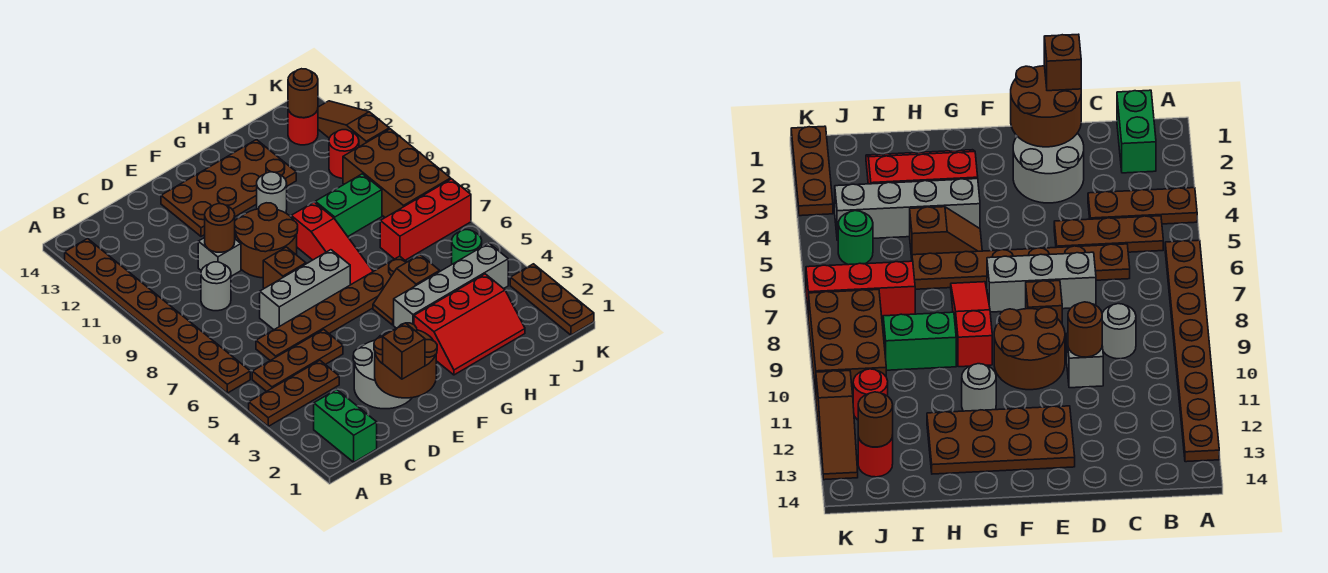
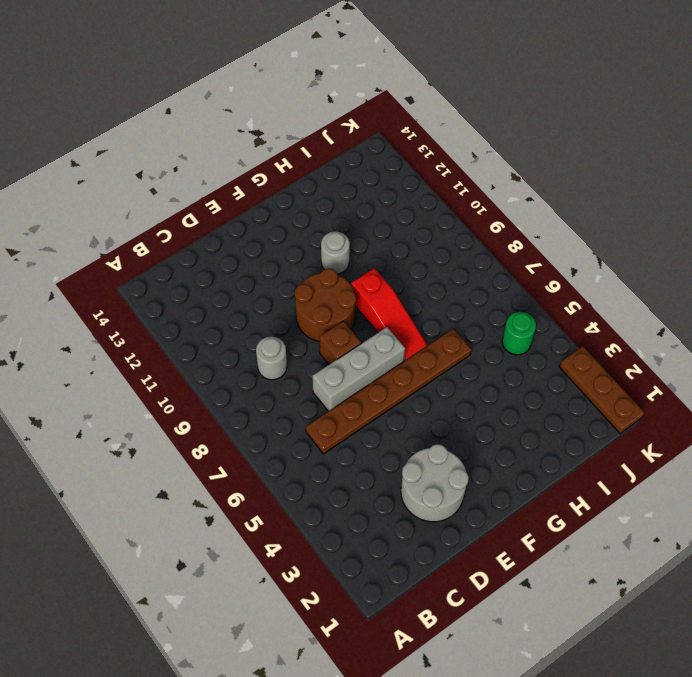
none -> brown plate A4:C4 level 1
none -> brown plate A6:A13 level 1
none -> green brick B1:B2 level 1

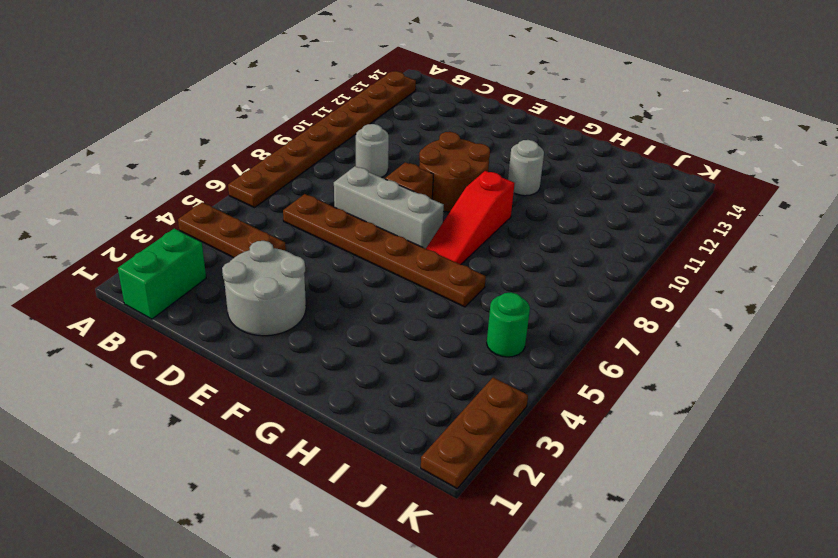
none -> brown plate B5:D5 level 1
none -> grey brick D10 level 1
none -> brown plate E12:H13 level 1

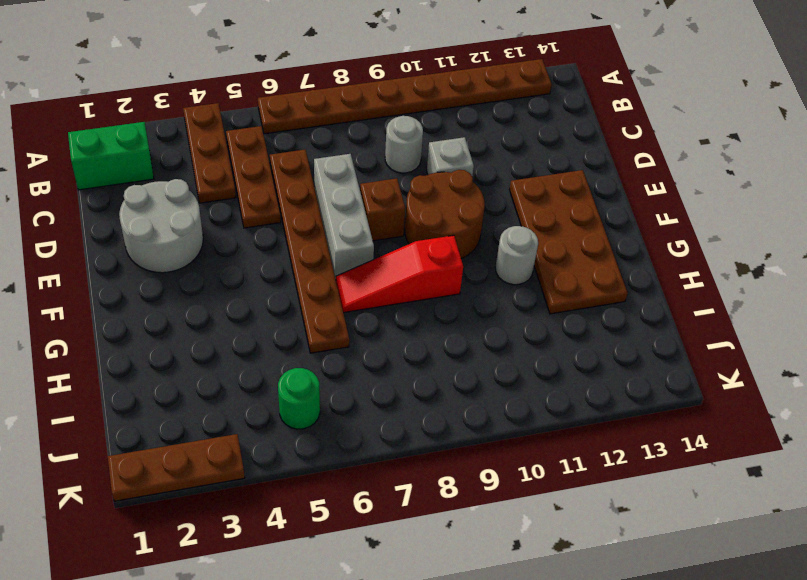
none -> red slope G2:I3 level 1 top 3
none -> grey brick G4:J4 level 1
none -> brown slope G5:H5 level 1 top H

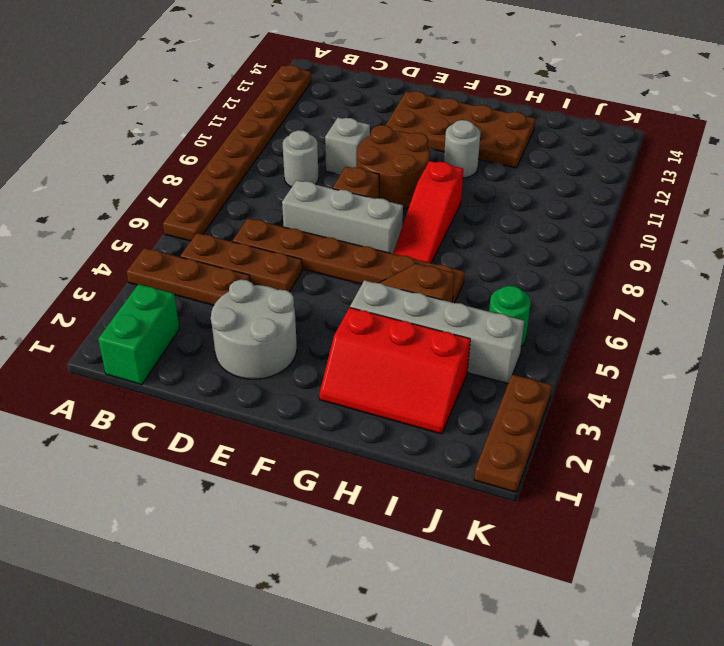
none -> green brick H9:I9 level 1
none -> red brick I7:K7 level 1
none -> brown brick J8:K10 level 1

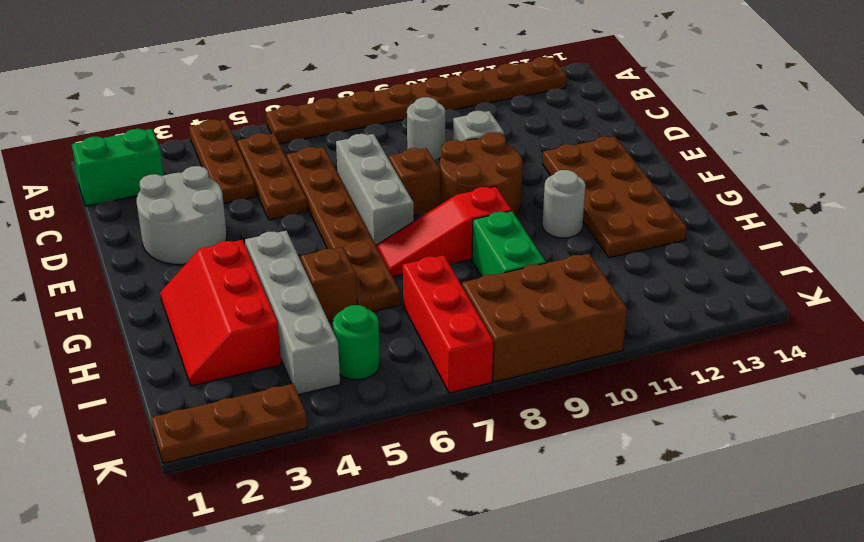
none -> red round brick J11 level 1
none -> red round brick J13 level 1
none -> brown slope K11:K13 level 1 top 11

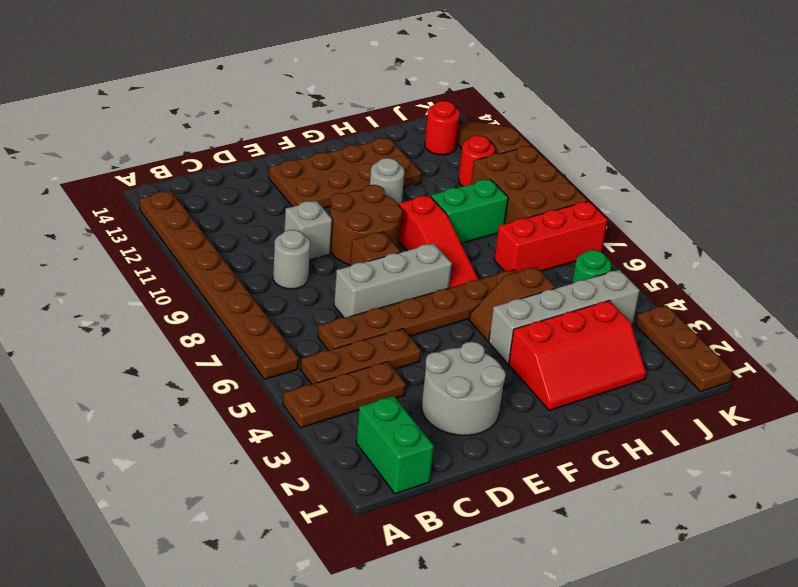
none -> brown round brick D1:E2 level 2
none -> brown round brick D10 level 2
none -> brown round brick J13 level 2

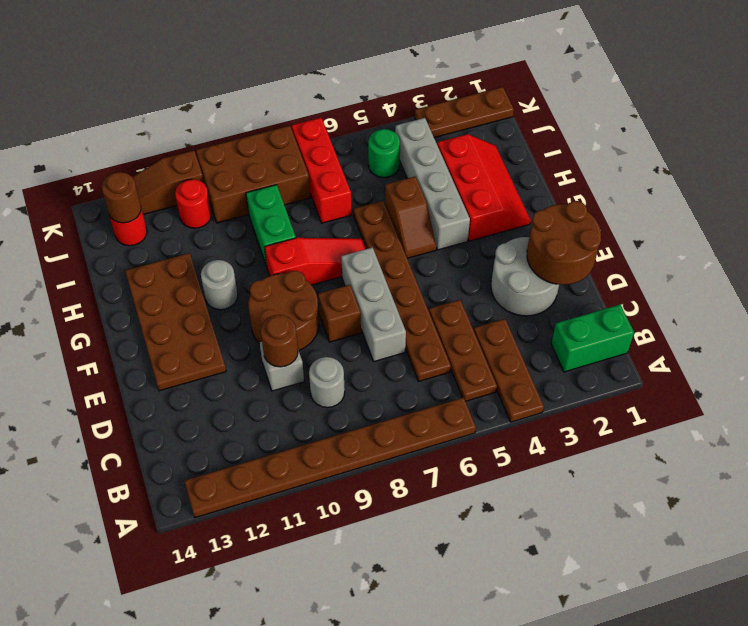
none -> brown brick D1 level 3

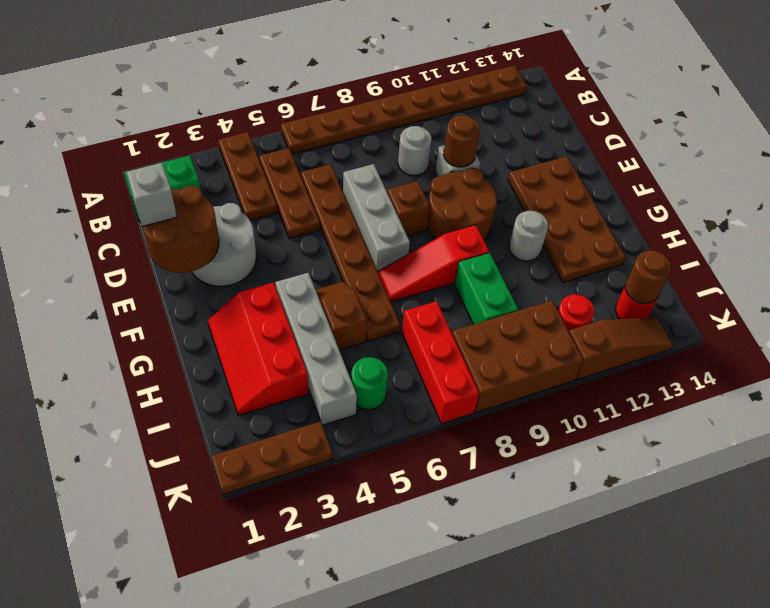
grey brick D1 level 3 -> brown brick D1 level 3

